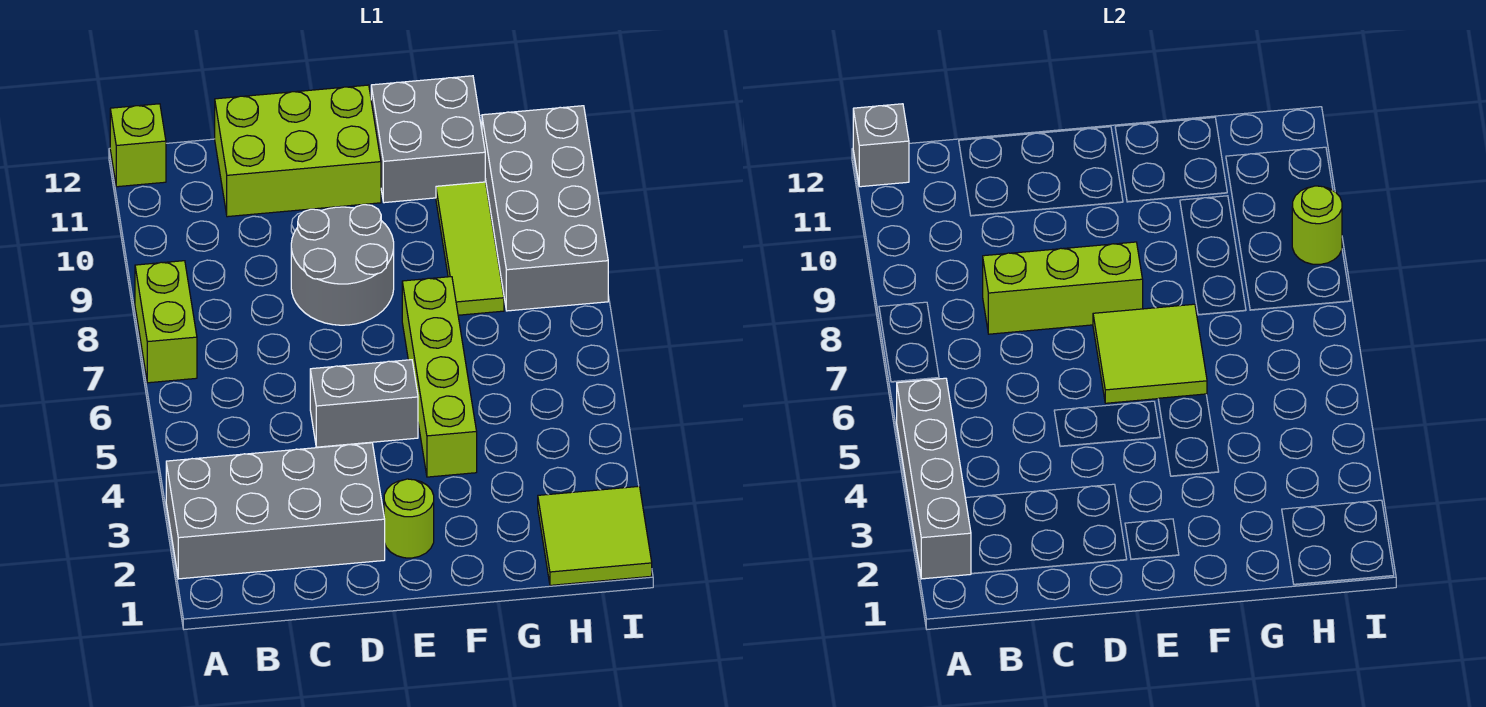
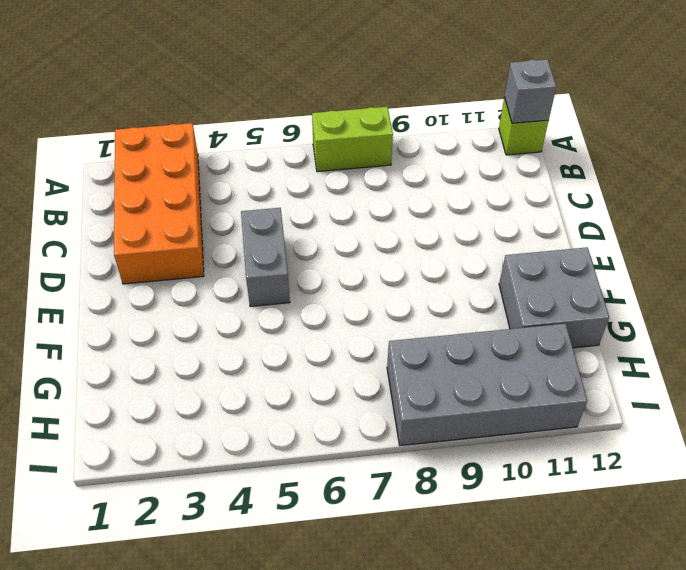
orange brick A2:D3 level 1 -> grey brick A2:D3 level 1
none -> lime brick C11:E12 level 1
none -> grey round brick D8:E9 level 1
none -> lime round brick E2 level 1

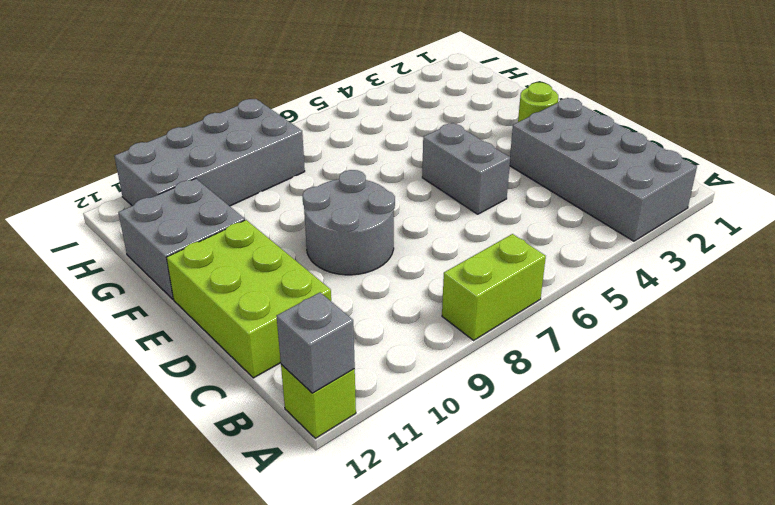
none -> lime brick F4:F7 level 1
none -> lime tile G8:G10 level 1
none -> lime tile H1:I2 level 1

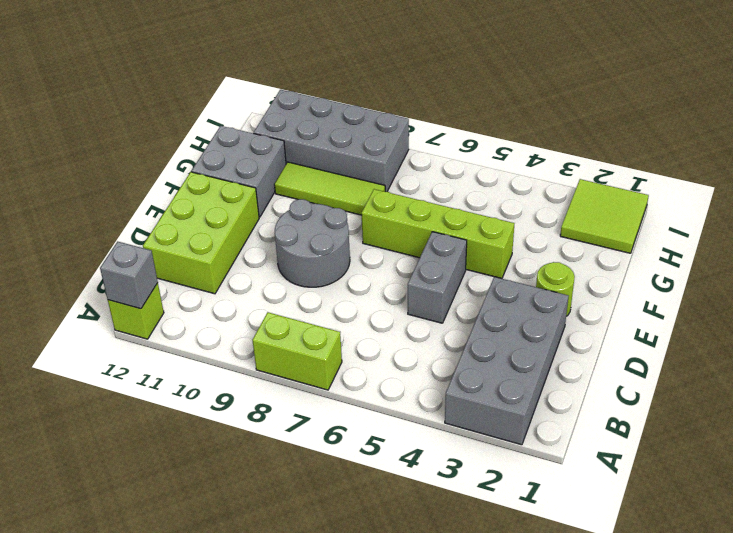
none -> grey brick A2:A5 level 2
none -> lime brick C8:E8 level 2
none -> lime tile E6:F7 level 2

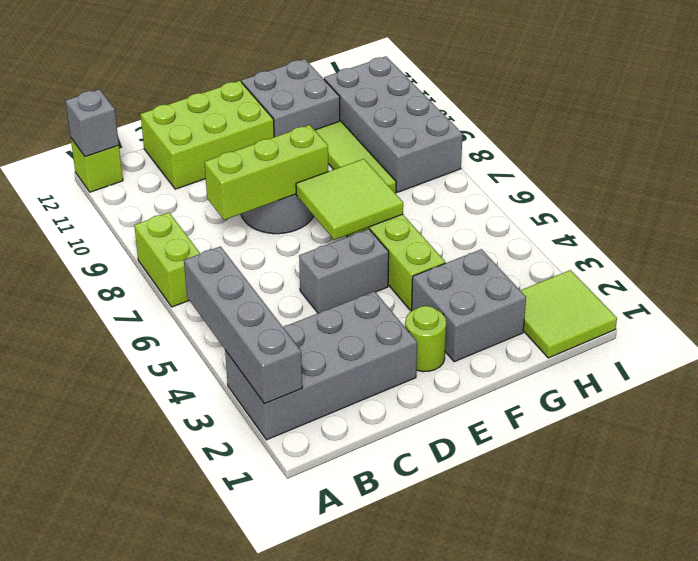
grey brick F2:G3 level 1 -> none
none -> lime round brick I9 level 2

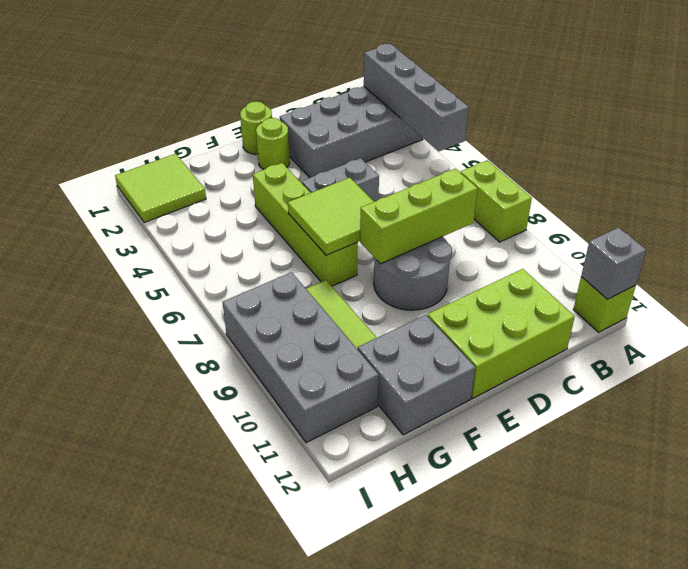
lime round brick E1 level 1 -> lime round brick I9 level 2

